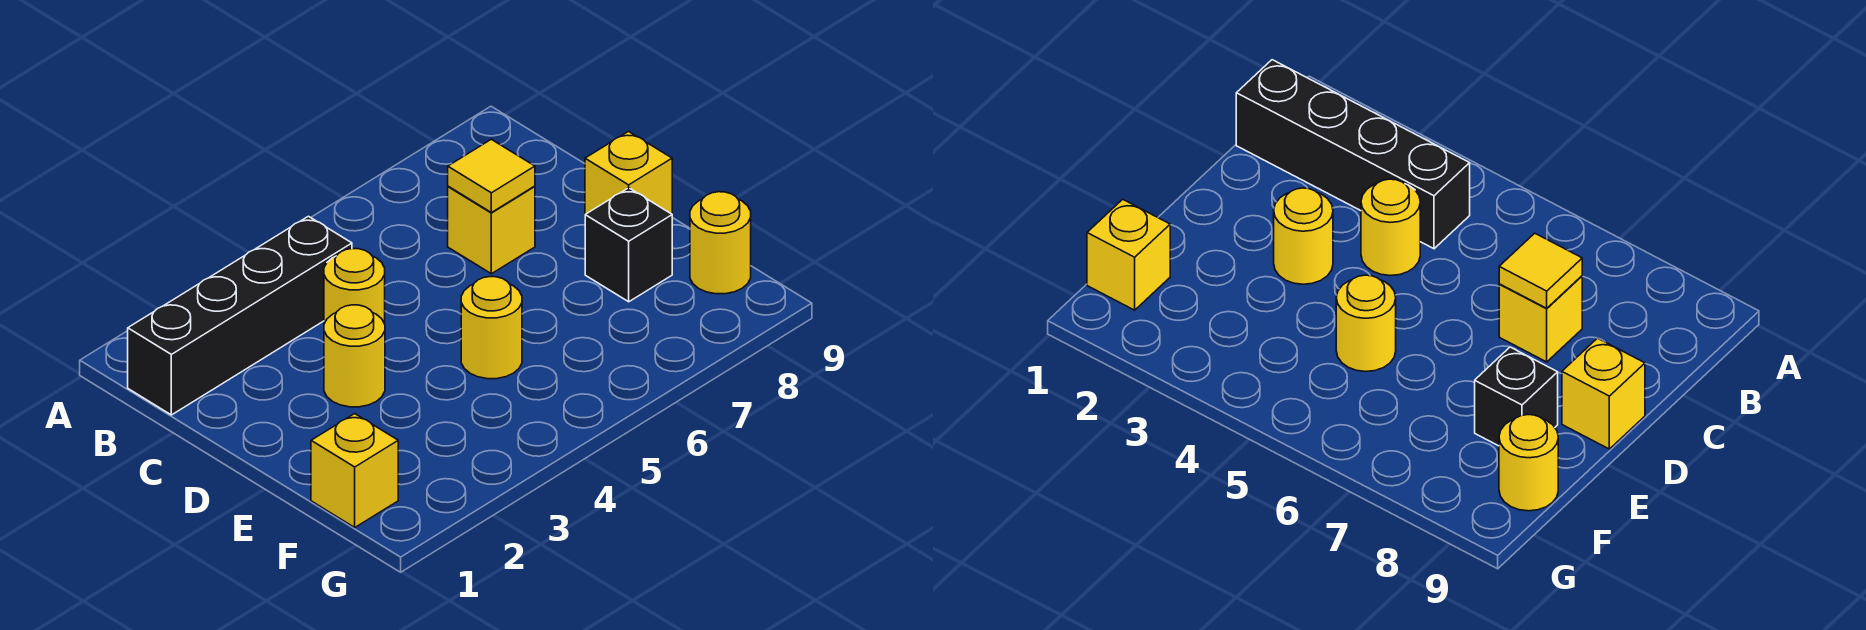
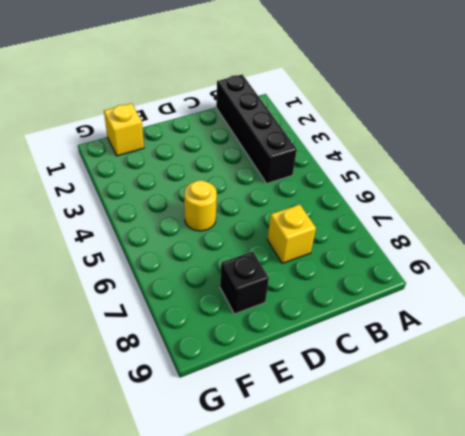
none -> yellow round brick C4 level 1
none -> yellow round brick D3 level 1

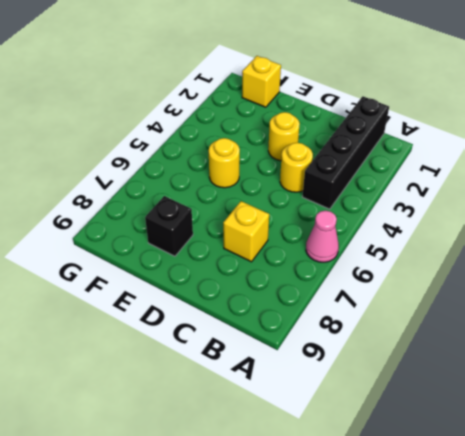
pink cone A6 level 1 -> none
none -> yellow brick D9 level 1
none -> yellow round brick F9 level 1

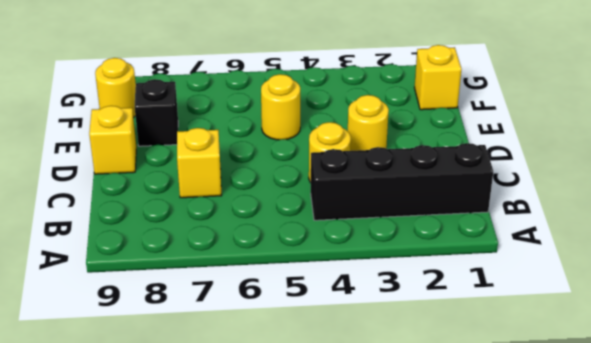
none -> yellow tile C7 level 2

